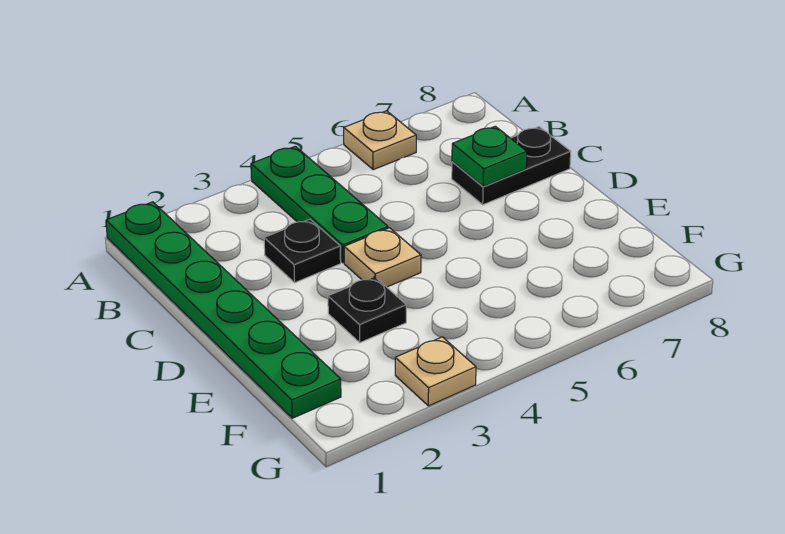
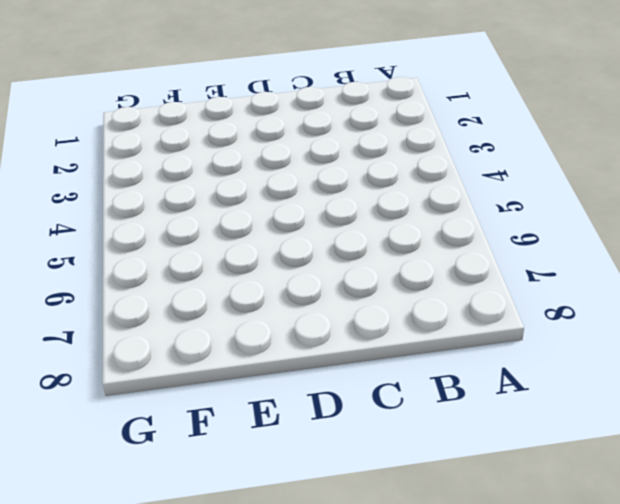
none -> green plate A1:F1 level 1
none -> green plate A4:C4 level 1

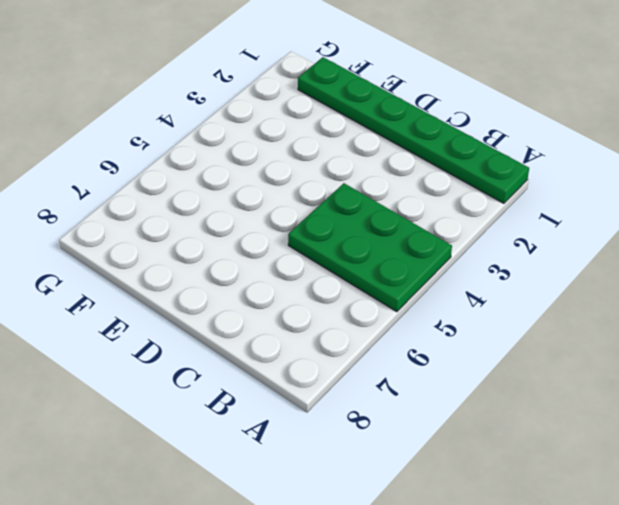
green plate A4:C5 level 1 -> green plate A4:C4 level 1
none -> tan plate A6 level 1
none -> black plate C3 level 1

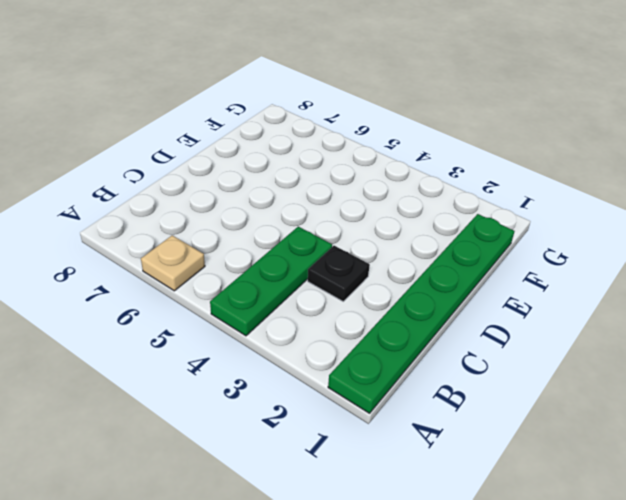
none -> black plate C7:C8 level 1
none -> tan plate D4 level 1

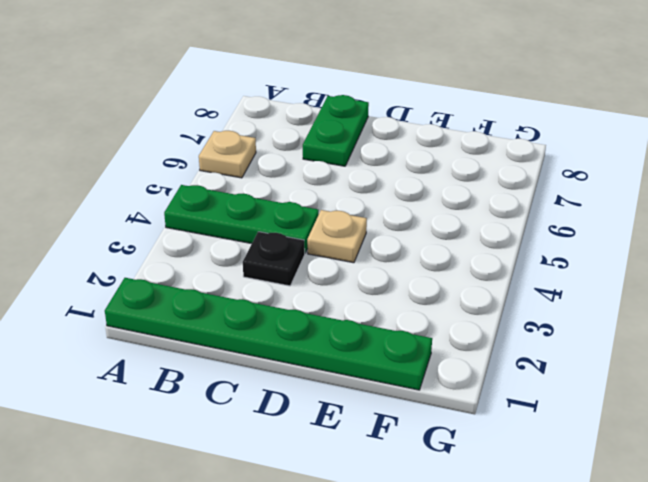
green plate C7:C8 level 1 -> black plate C7:C8 level 1
none -> black plate E3 level 1
none -> tan plate G3 level 1

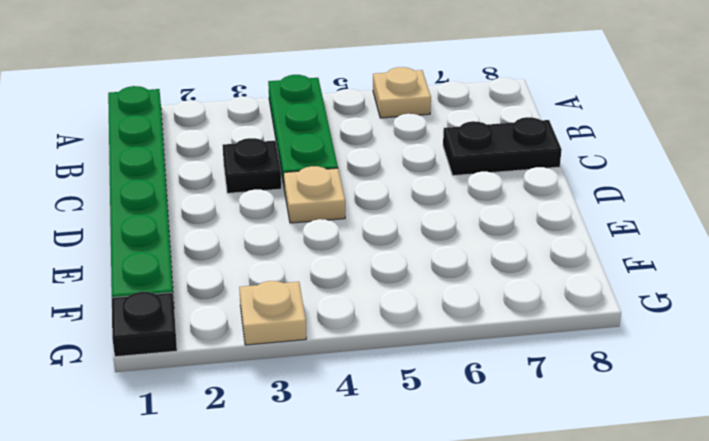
black plate G1 level 1 -> black plate E3 level 1
none -> green plate C7 level 2

